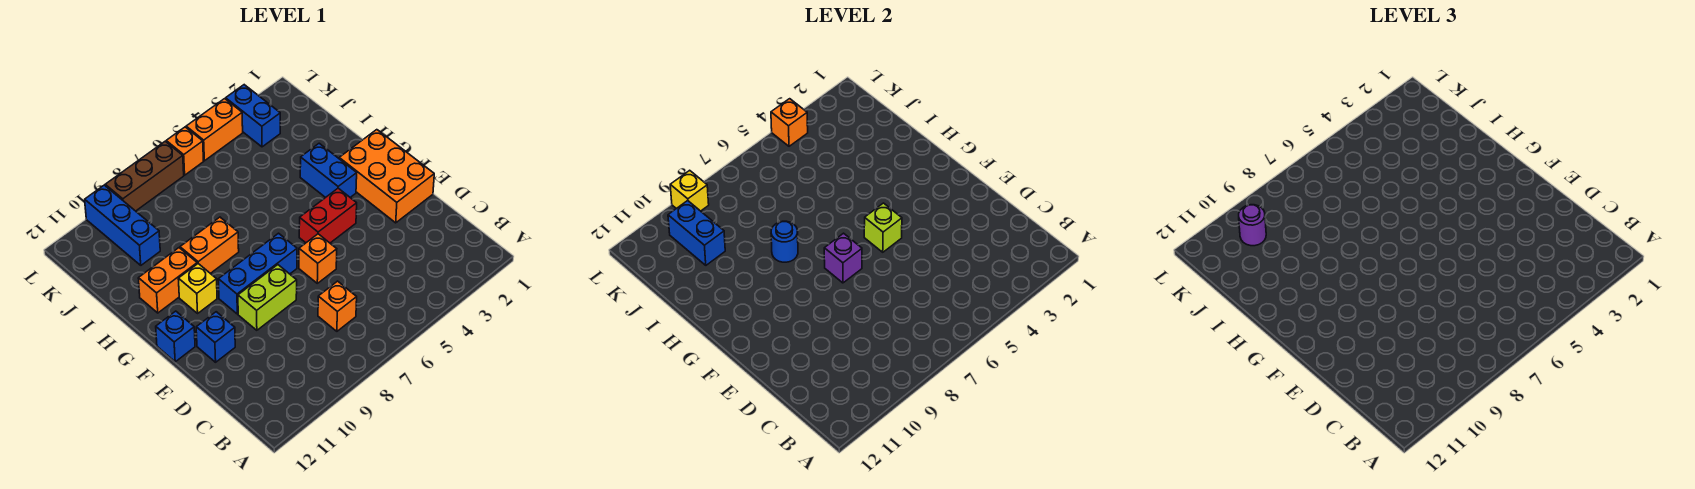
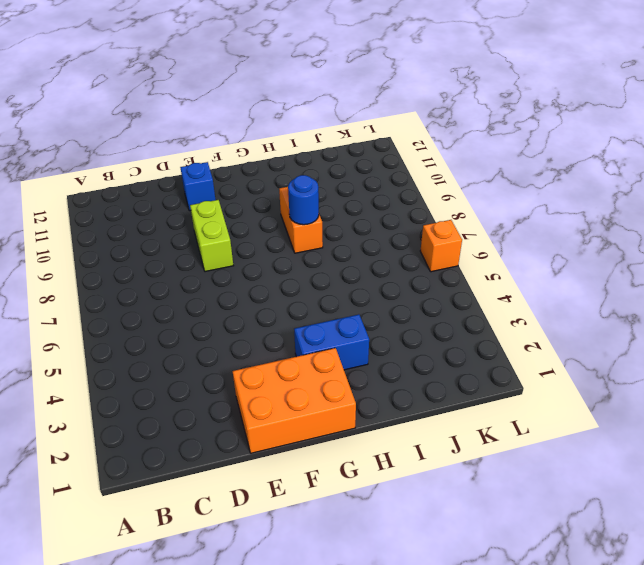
none -> orange brick C7 level 1
none -> orange brick E6 level 1
none -> red brick F4:F5 level 1

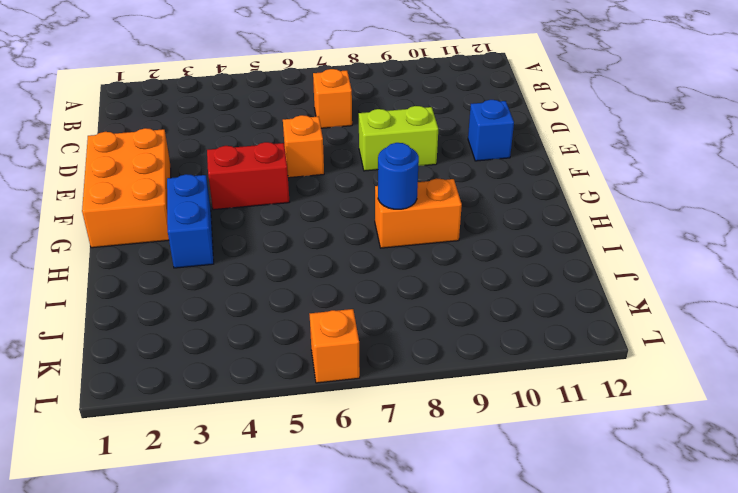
none -> blue brick F7:F9 level 1
none -> blue brick F12 level 1
none -> yellow brick G10 level 1

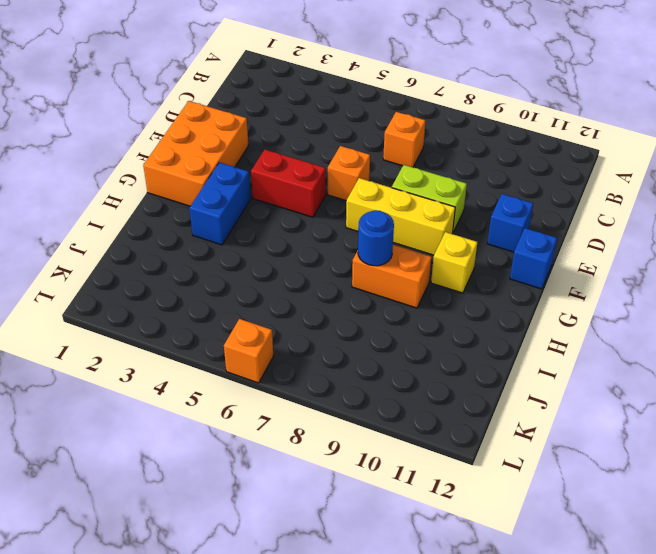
yellow brick F7:F9 level 1 -> blue brick F7:F9 level 1
none -> orange brick H10:H11 level 1
none -> blue brick J10:L10 level 1
none -> blue brick K3:L3 level 1

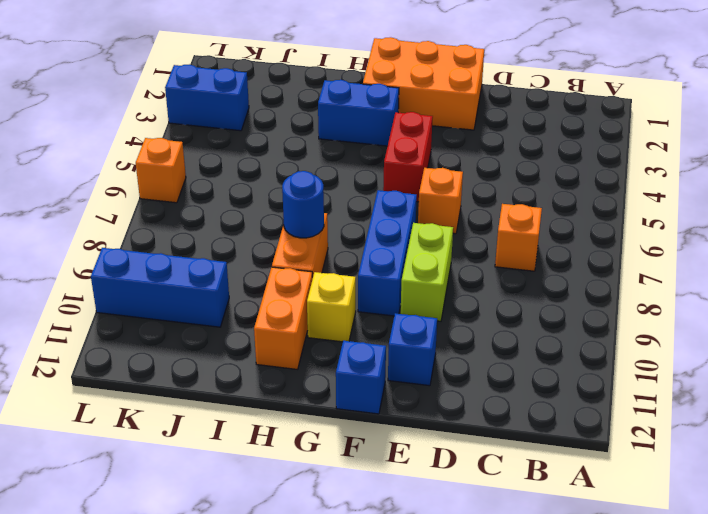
none -> orange brick L4:L5 level 1
none -> brown brick L7:L9 level 1
none -> lime brick F5 level 2

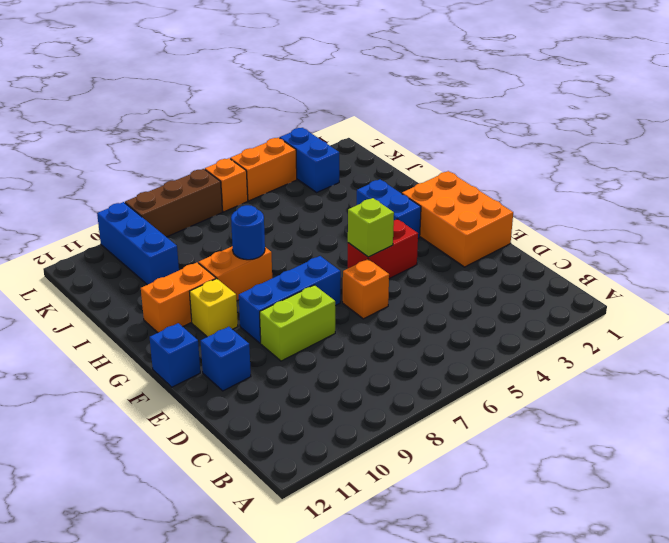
none -> orange brick C7 level 1
none -> purple brick F7 level 2
none -> blue brick J10:K10 level 2

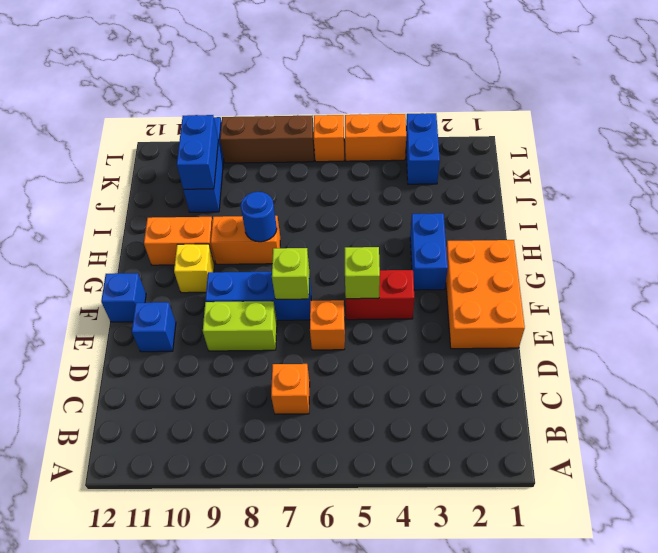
lime brick F7 level 2 -> purple brick F7 level 2
none -> orange brick L4 level 2
none -> yellow brick L9 level 2
none -> purple round brick K10 level 3

